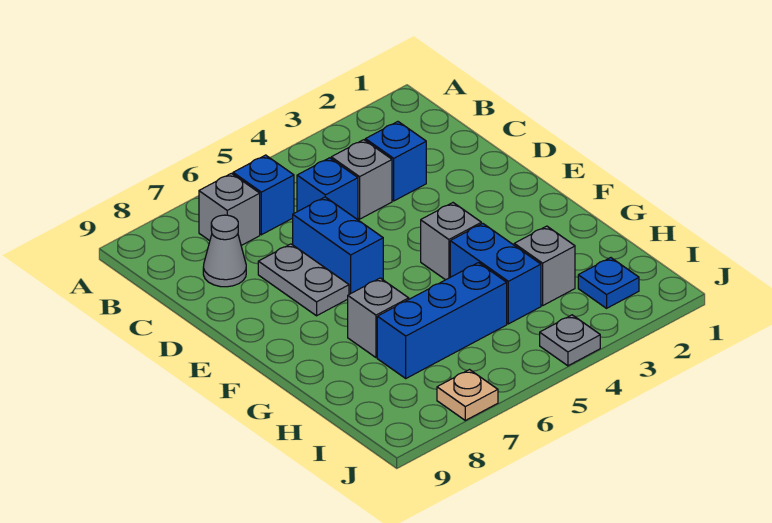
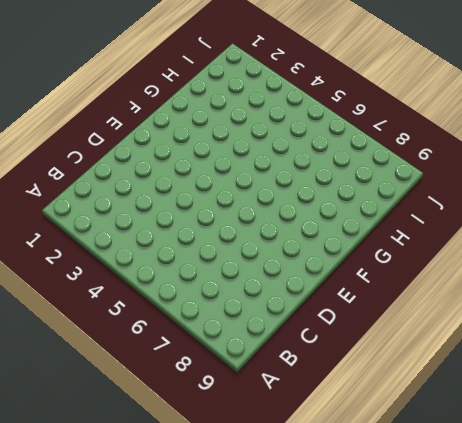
none -> blue brick B6 level 1
none -> grey brick B7 level 1
none -> blue brick C3 level 1

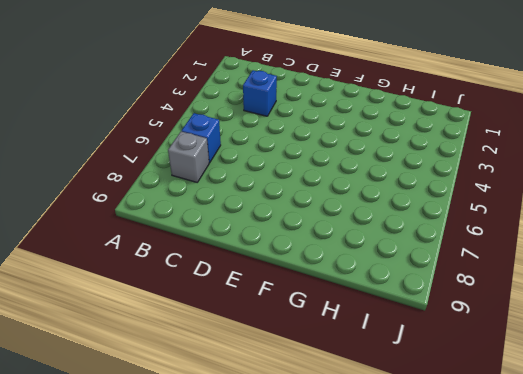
none -> grey brick C4 level 1
none -> blue brick C5 level 1
none -> grey cone C8 level 1

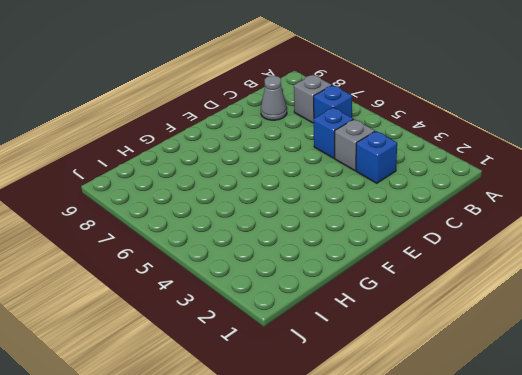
none -> blue brick D6:E6 level 1
none -> grey plate D7:E7 level 1
none -> grey brick F4 level 1

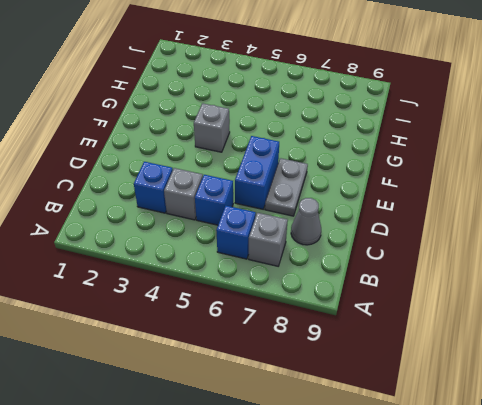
none -> blue brick G4:H4 level 1
none -> grey brick G7 level 1
none -> grey brick H3 level 1

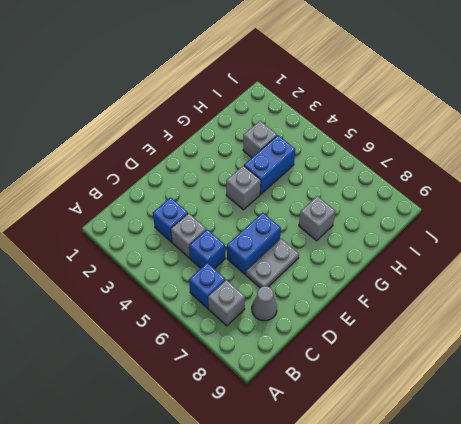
none -> blue brick H5:H7 level 1
none -> blue plate I2 level 1
none -> grey plate J4 level 1

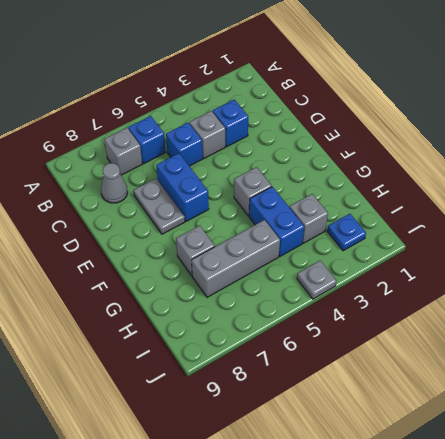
grey brick H5:H7 level 1 -> blue brick H5:H7 level 1
none -> tan plate J7 level 1

